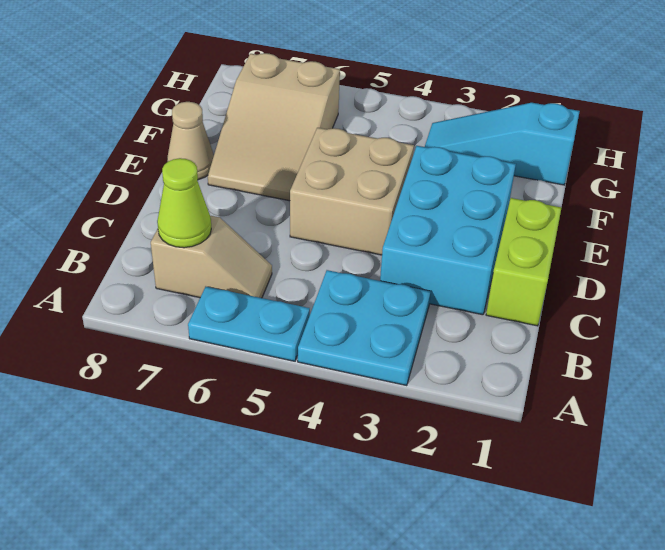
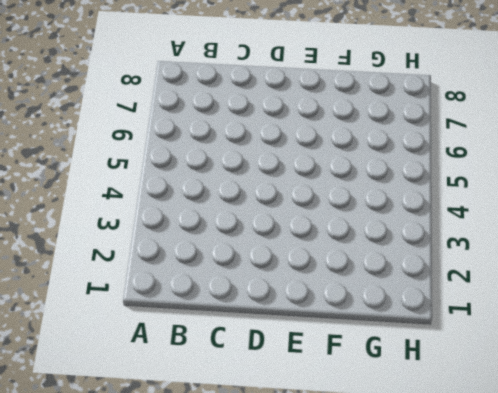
none -> cyan plate A3:B4 level 1
none -> cyan plate A5:A6 level 1

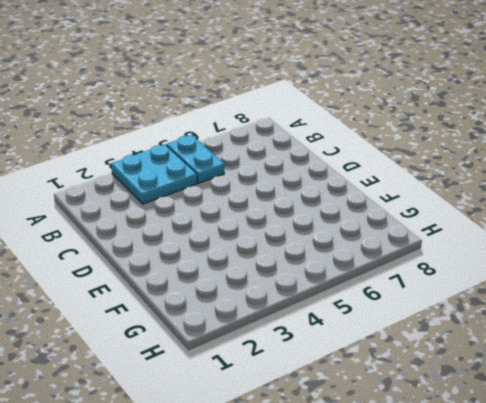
cyan plate A5:B5 level 1 -> cyan plate A5:A6 level 1
none -> tan slope B6:B7 level 1 top 7
none -> lime brick C1:D1 level 1

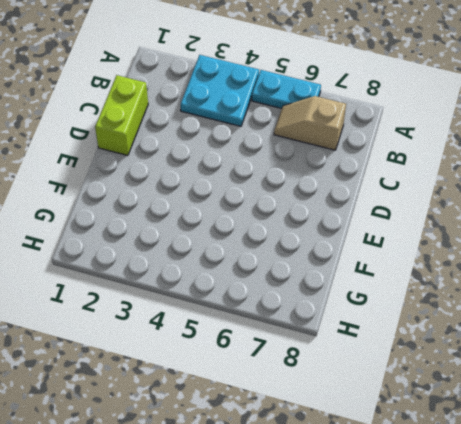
none -> cyan brick C2:E3 level 1
none -> tan brick D4:E5 level 1

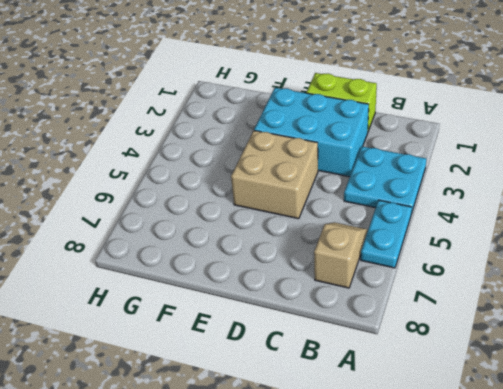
none -> tan slope E6:G7 level 1 top G
none -> tan cone E8 level 1

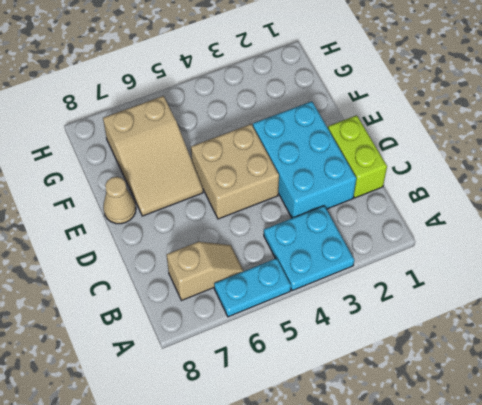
none -> cyan slope G1:G3 level 1 top 1
none -> lime cone B7 level 2

